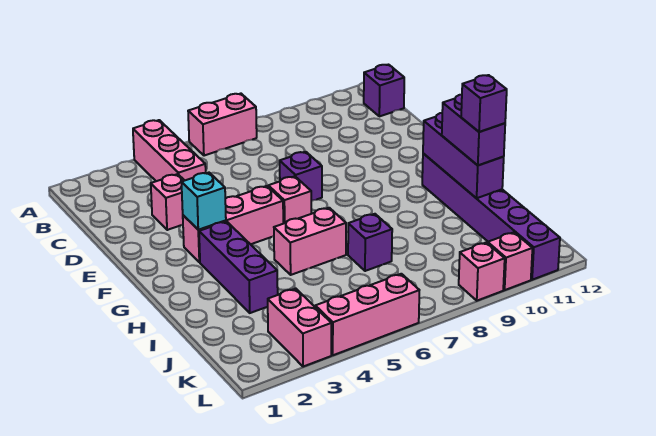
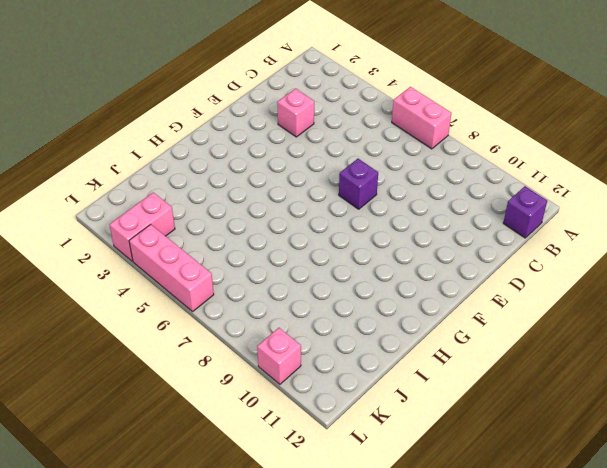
none -> pink brick A4:C4 level 1
none -> pink brick F3:F5 level 1
none -> pink brick F6 level 1

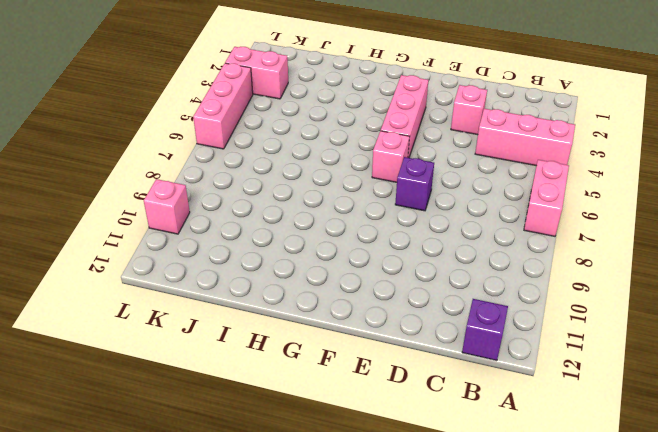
none -> purple brick G3:I3 level 1
none -> purple brick G11:L11 level 1
none -> pink brick H5:H6 level 1

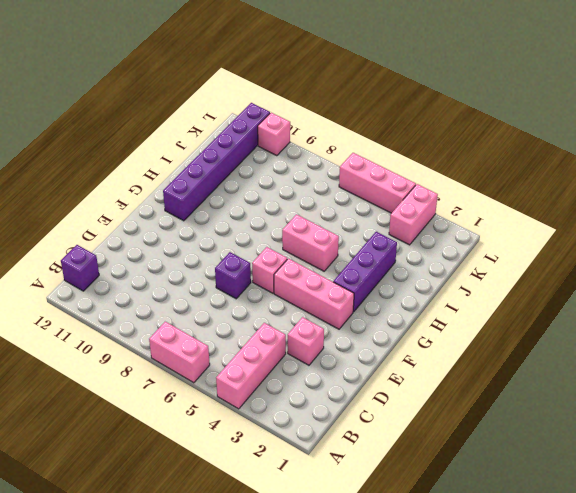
none -> purple brick I7 level 1
none -> pink brick L9 level 1
none -> cyan brick F3 level 2

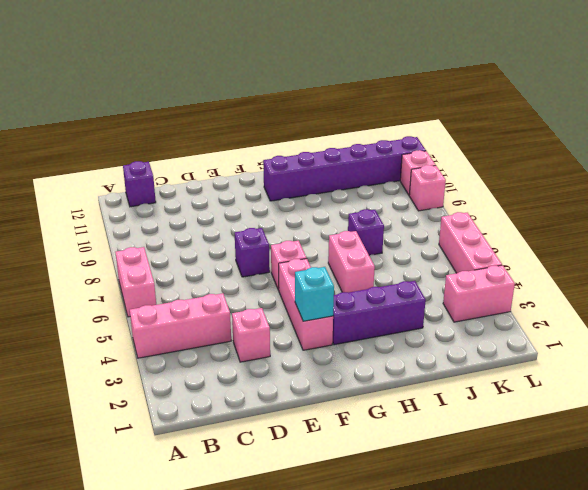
none -> purple brick G11:I11 level 2
none -> purple brick H11:I11 level 3
none -> purple brick I11 level 4

